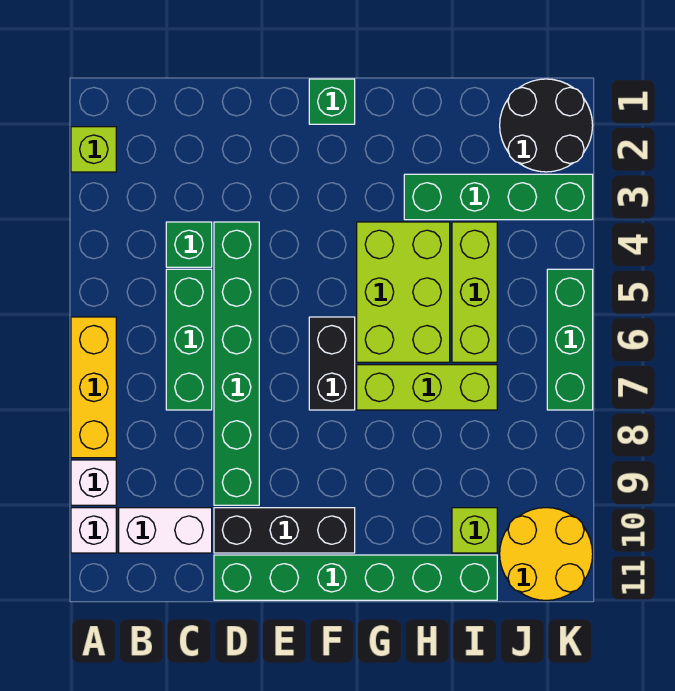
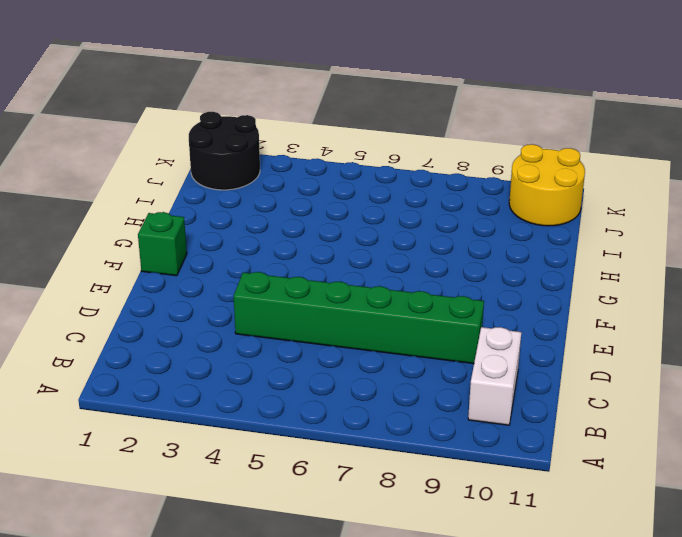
none -> lime brick A2 level 1
none -> yellow brick A6:A8 level 1
none -> white brick A9 level 1

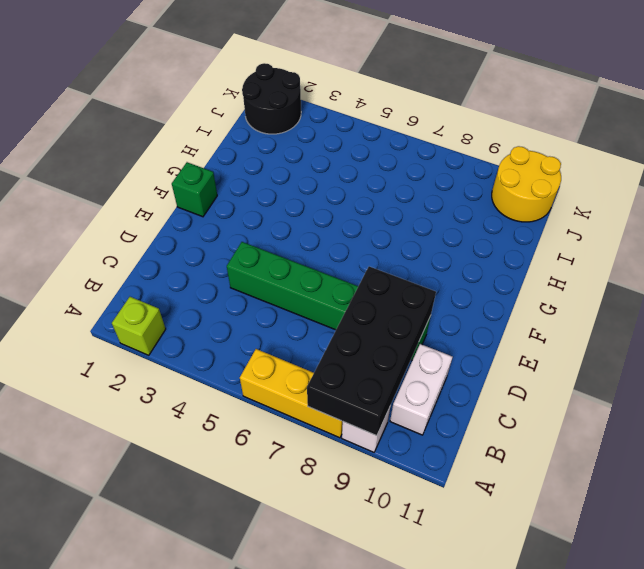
black brick A8:D9 level 2 -> none
none -> white brick A10 level 1
none -> green brick C4 level 1
none -> green brick C5:C7 level 1

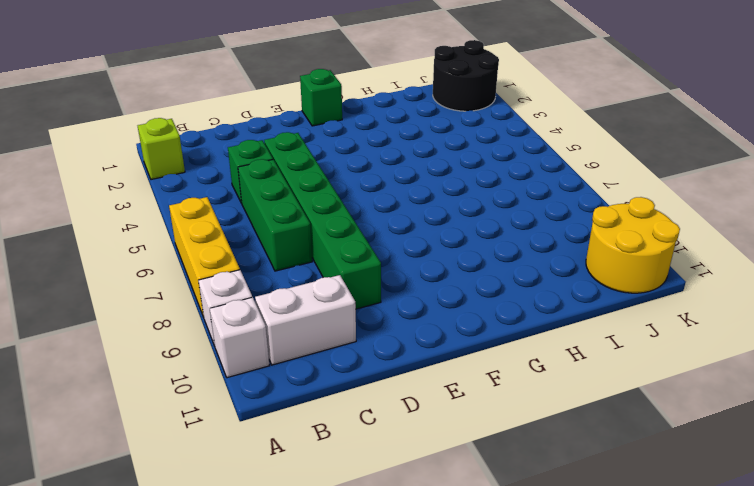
none -> black brick D10:F10 level 1
none -> green brick D11:I11 level 1
none -> black brick F6:F7 level 1

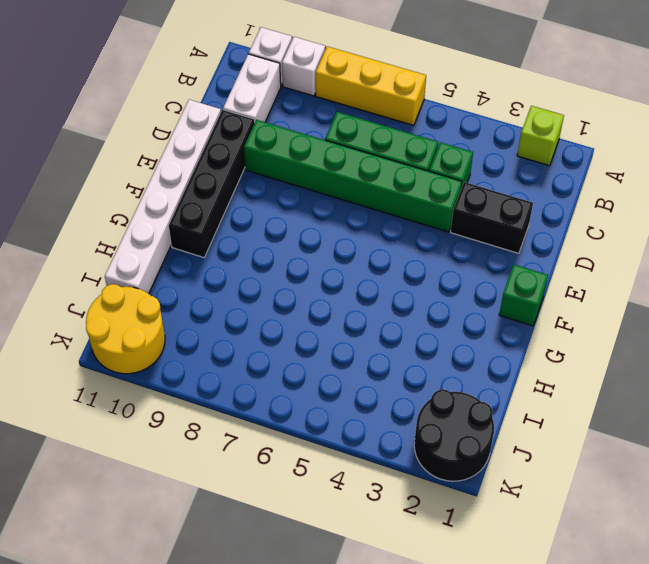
black brick D2:D3 level 1 -> black brick F6:F7 level 1
black brick D10:G10 level 1 -> black brick D10:F10 level 1
white brick D11:I11 level 1 -> green brick D11:I11 level 1
none -> lime brick G4:H6 level 1
none -> lime brick G7:I7 level 1
none -> green brick H3:K3 level 1

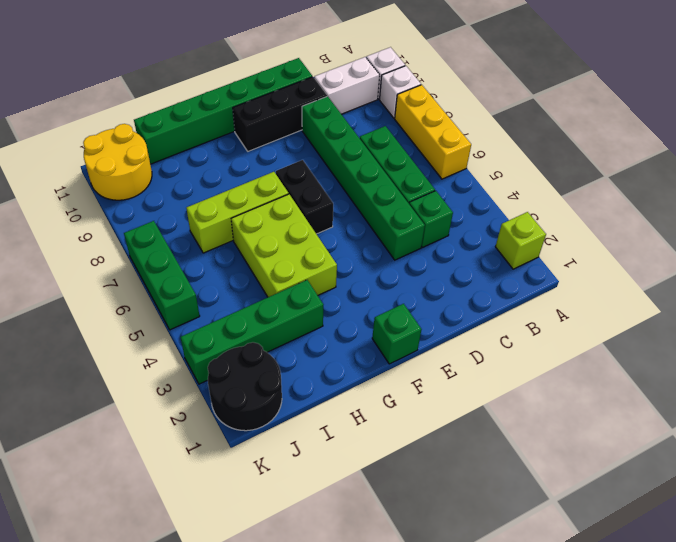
none -> lime brick I4:I6 level 1
none -> lime brick I10 level 1

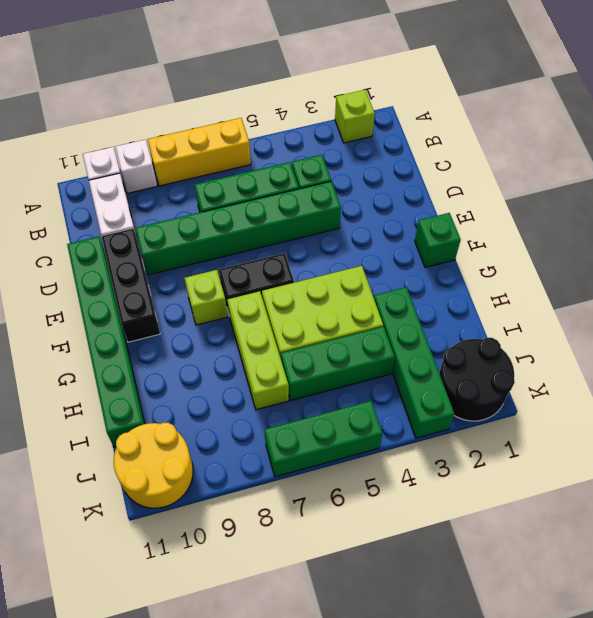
lime brick F8 level 1 -> lime brick I10 level 1
green brick I4:I6 level 1 -> lime brick I4:I6 level 1

